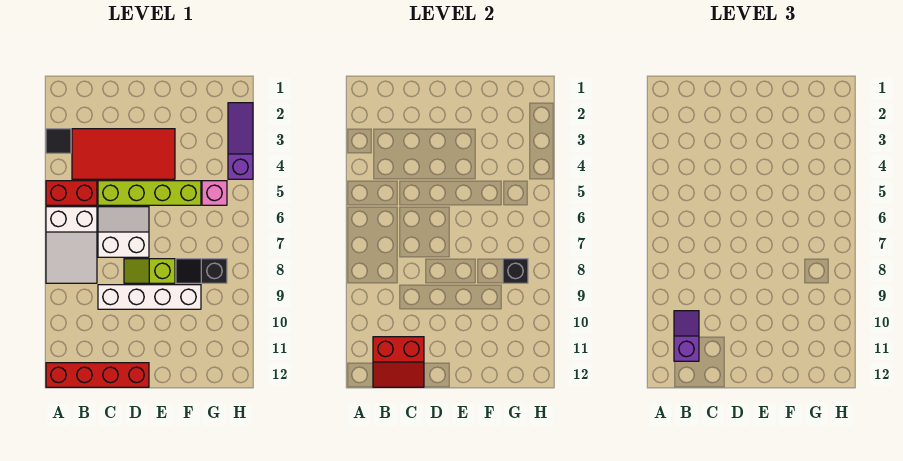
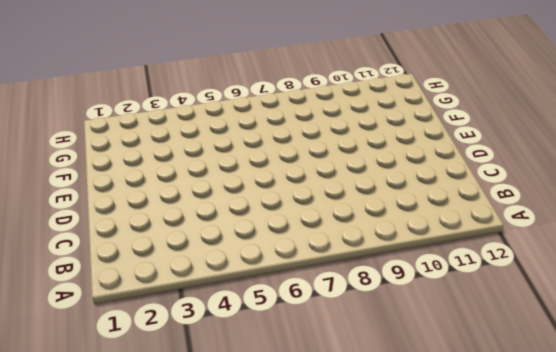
none -> black tile A3 level 1
none -> red brick A5:B5 level 1
none -> white slope A6:B8 level 1 top 6

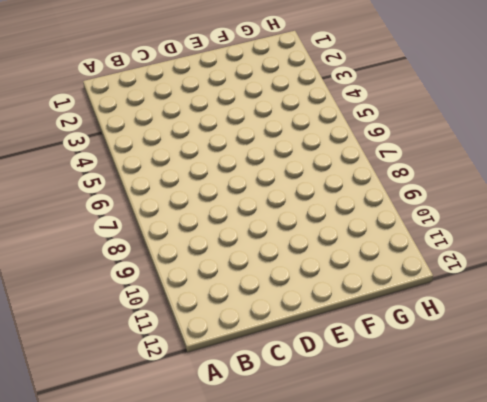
none -> black tile A3 level 1
none -> red brick A5:B5 level 1
none -> white slope A6:B8 level 1 top 6

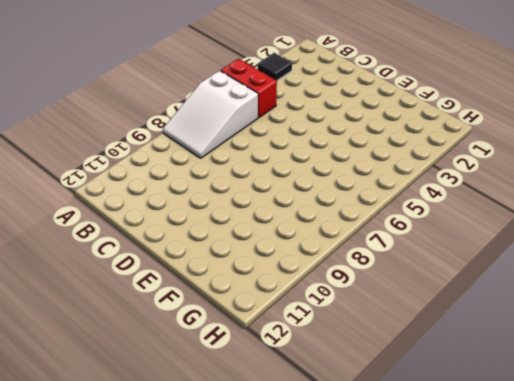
none -> red brick A12:D12 level 1
none -> red tile B3:E4 level 1
none -> lime brick C5:F5 level 1

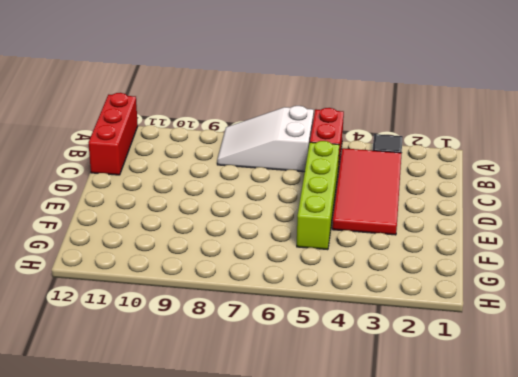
red brick A12:C12 level 1 -> red brick A12:D12 level 1
none -> white slope C6:D7 level 1 top 7
none -> white brick C9:F9 level 1
none -> lime slope D8:E8 level 1 top E

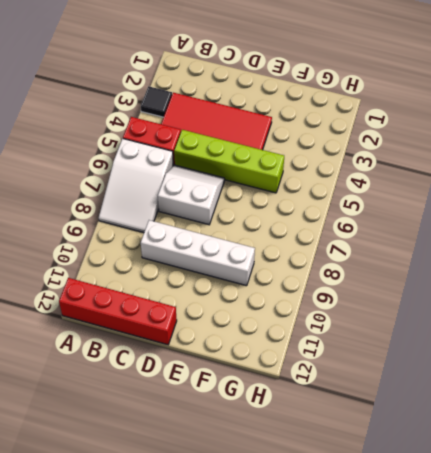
none -> lime slope D8:E8 level 1 top E
none -> black slope F8:G8 level 1 top G
none -> pink brick G5 level 1

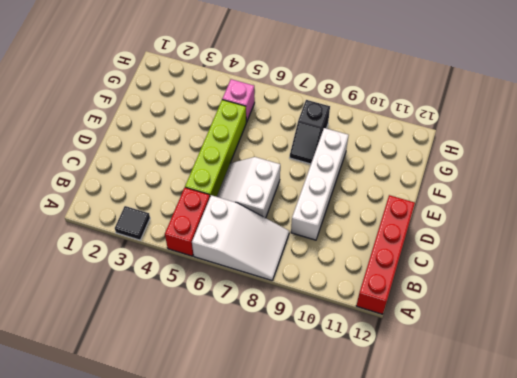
none -> red tile B3:E4 level 1
none -> lime slope D8:E8 level 1 top E
none -> purple slope H2:H4 level 1 top 4

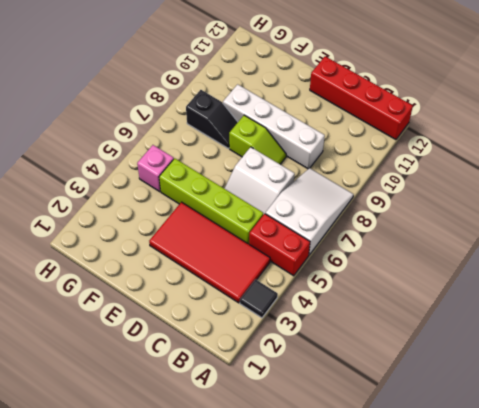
none -> purple slope H2:H4 level 1 top 4
none -> red slope B11:C12 level 2 top 11
none -> black brick G8 level 2

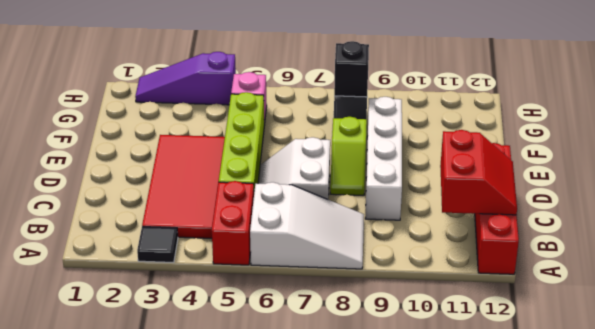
none -> purple slope B10:B11 level 3 top 11

